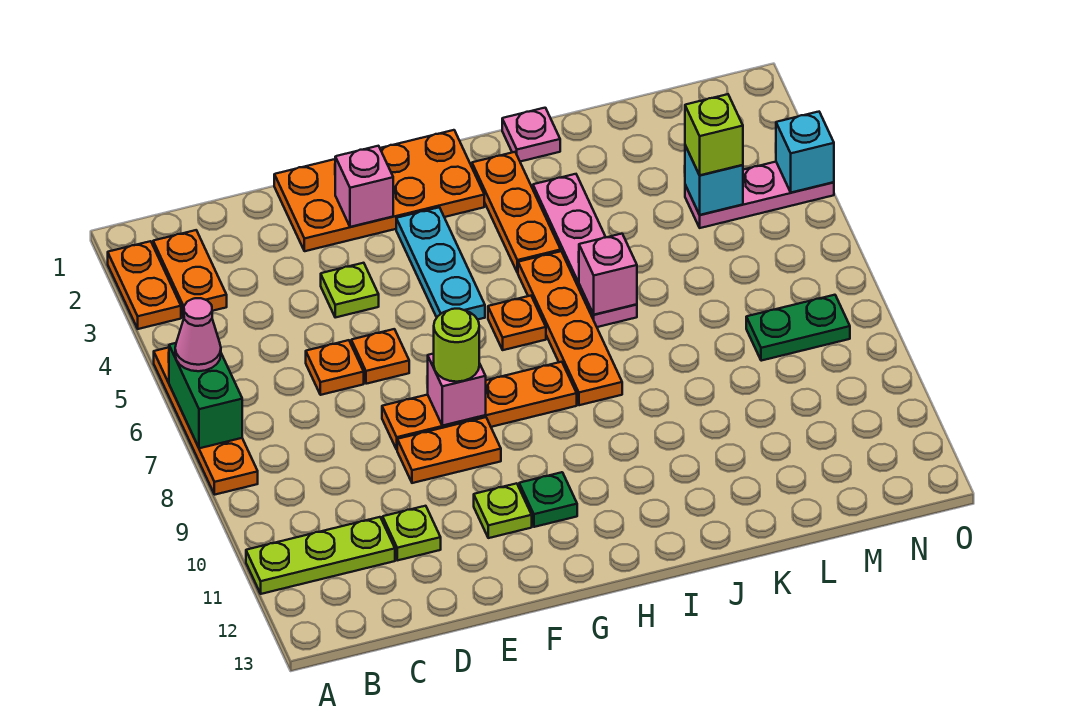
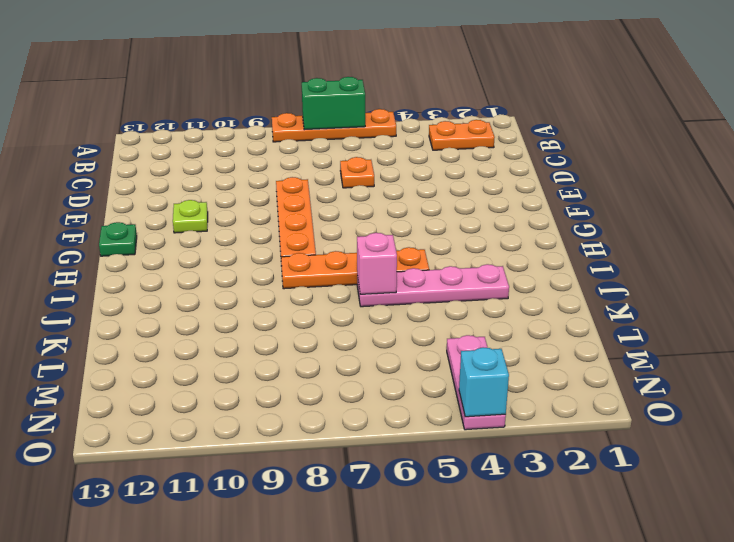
green plate G13 level 1 -> green plate G11 level 1
none -> orange plate A2:A3 level 1
none -> lime plate A11:C11 level 1
none -> lime plate D11 level 1
none -> orange plate E1:H2 level 1

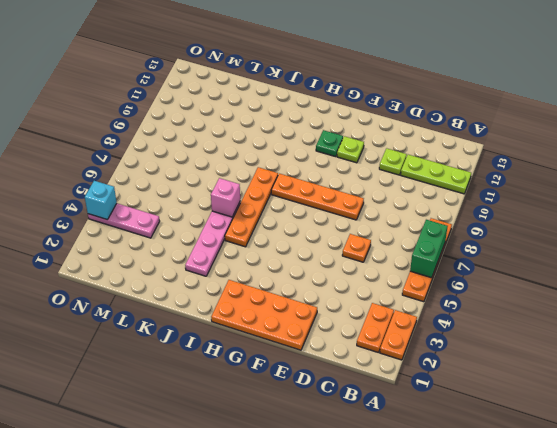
none -> lime plate E4 level 1
none -> orange plate E6 level 1
none -> orange plate E9:F9 level 1
none -> cyan plate G3:G5 level 1

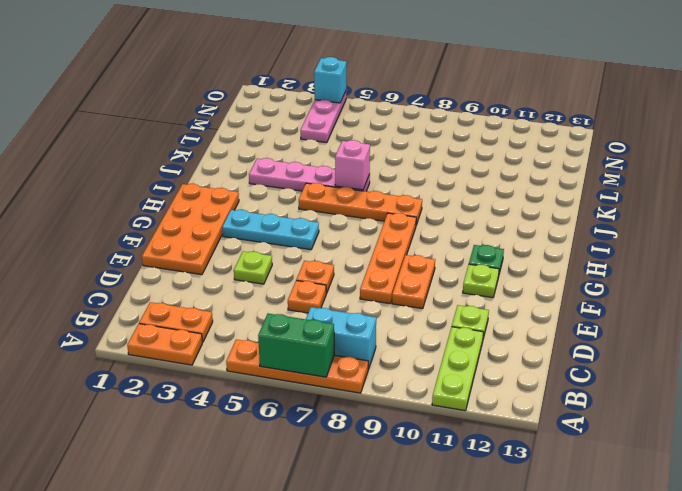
cyan brick B7:B8 level 1 -> none
none -> orange plate H6 level 1
none -> orange plate I2:I4 level 1
none -> pink plate J1 level 1
none -> green plate M8:N8 level 1

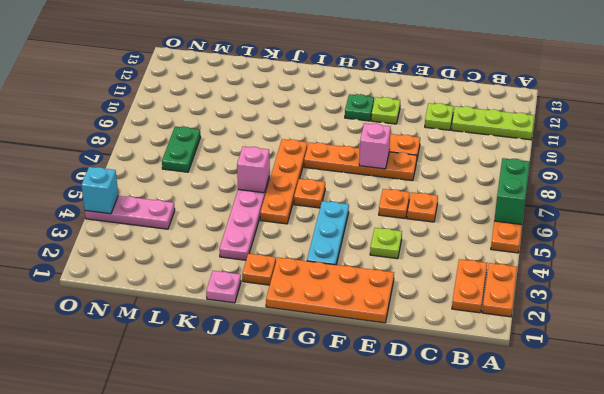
orange plate I2 level 1 -> orange plate I2:I4 level 1
green plate M7:M8 level 1 -> green plate M8:N8 level 1
none -> pink brick F2 level 2
none -> cyan brick M4 level 2
none -> pink cone A6 level 3
none -> lime round brick F8 level 3

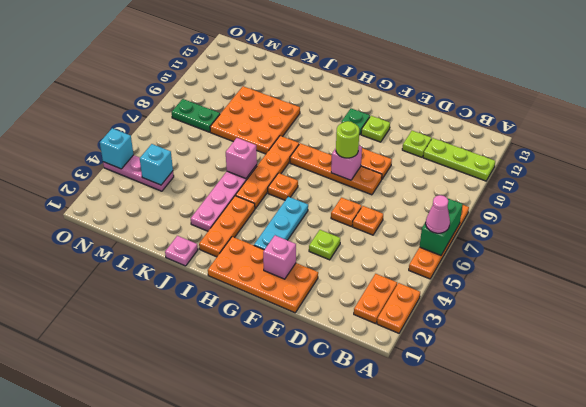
orange plate J8:L10 level 1 -> none
none -> lime brick M4 level 3

